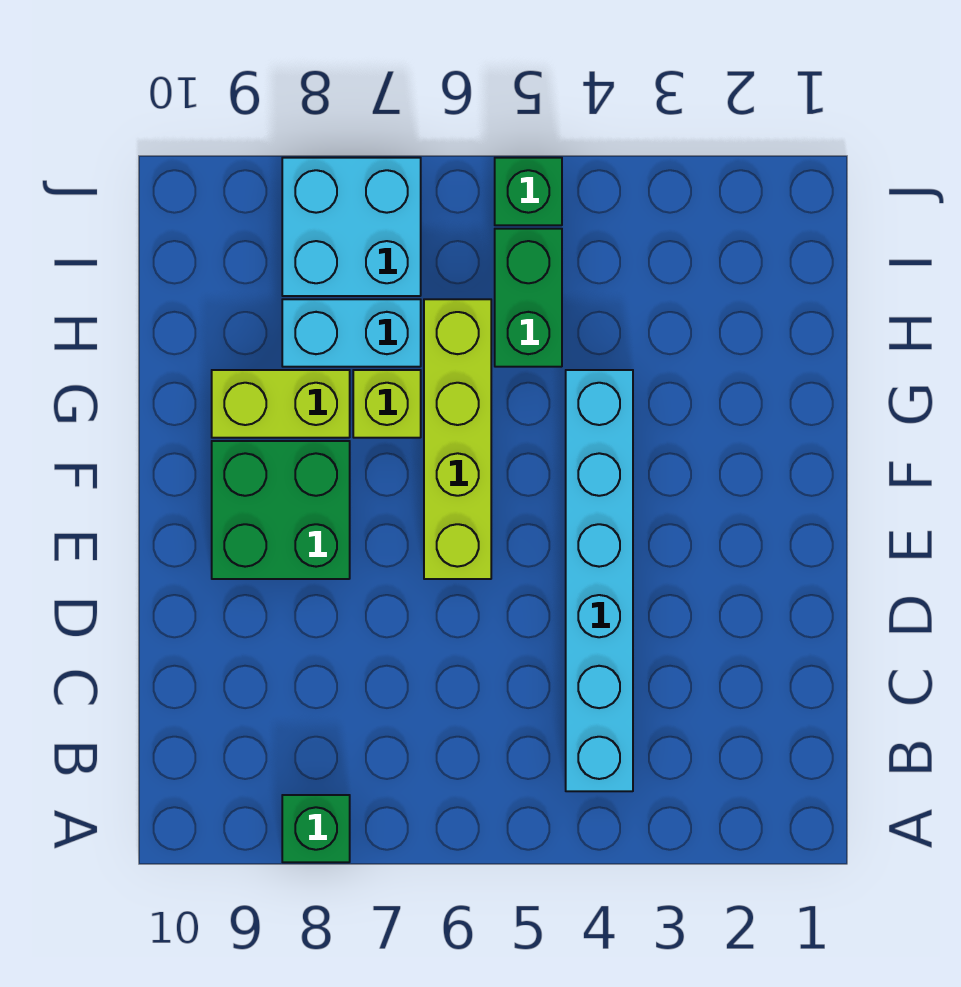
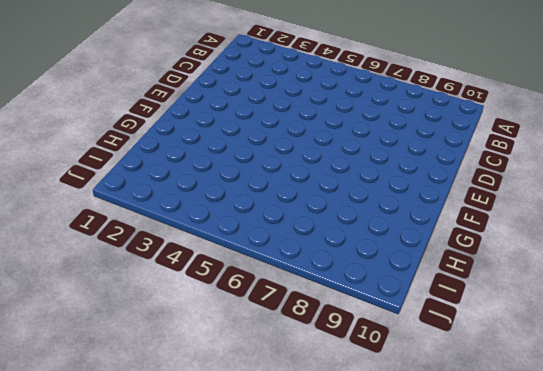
none -> green brick A8 level 1
none -> cyan brick B4:G4 level 1

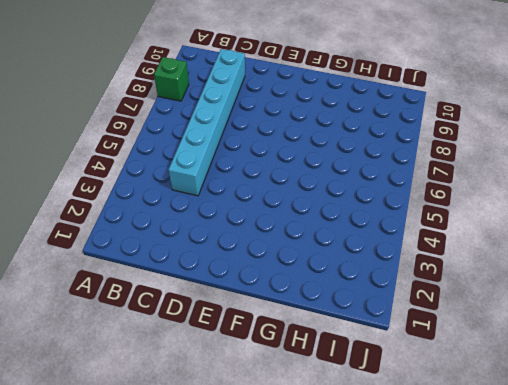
cyan brick C4:C9 level 1 -> cyan brick B4:G4 level 1
none -> lime brick E6:H6 level 1
none -> green brick E8:F9 level 1

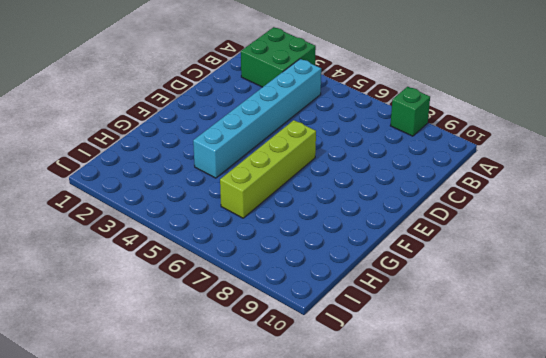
green brick A2:B3 level 1 -> green brick E8:F9 level 1
none -> lime brick G7 level 1
none -> lime brick G8:G9 level 1

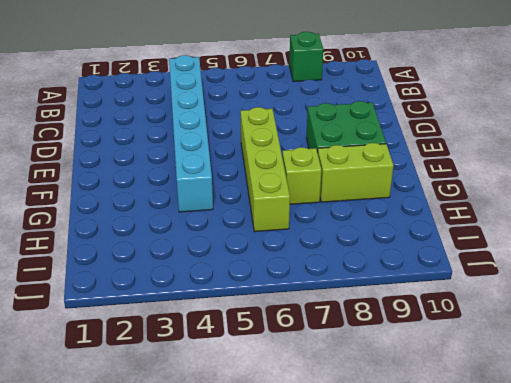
none -> green brick H5:I5 level 1
none -> cyan brick H7:H8 level 1

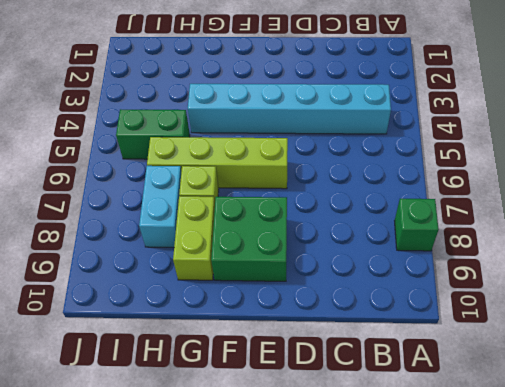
none -> cyan brick I7:J8 level 1
none -> green brick J5 level 1

